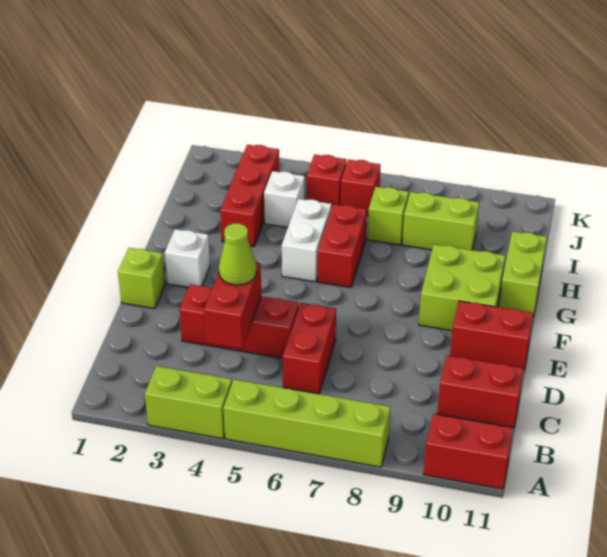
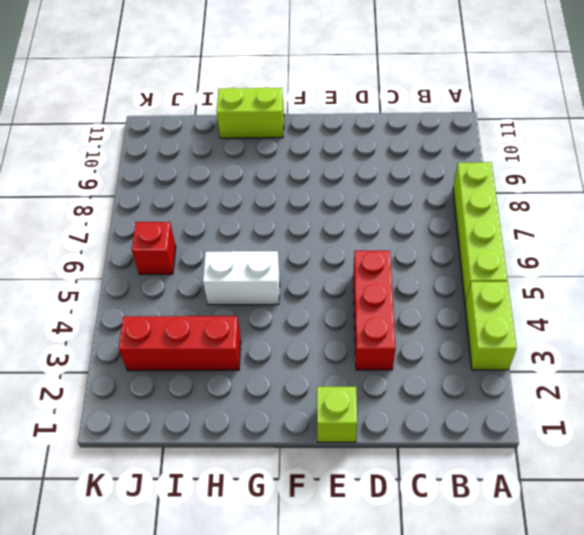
none -> red brick A10:A11 level 1
none -> red brick C6:D6 level 1
none -> red brick C10:C11 level 1

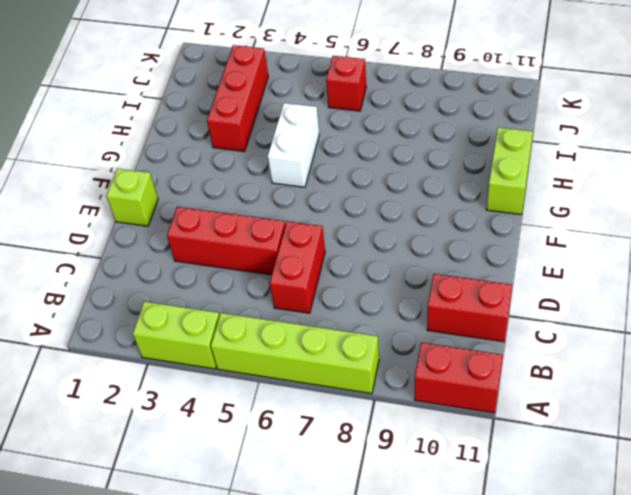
none -> red brick E10:E11 level 1
none -> white brick F2 level 1
none -> lime brick F9:G10 level 1

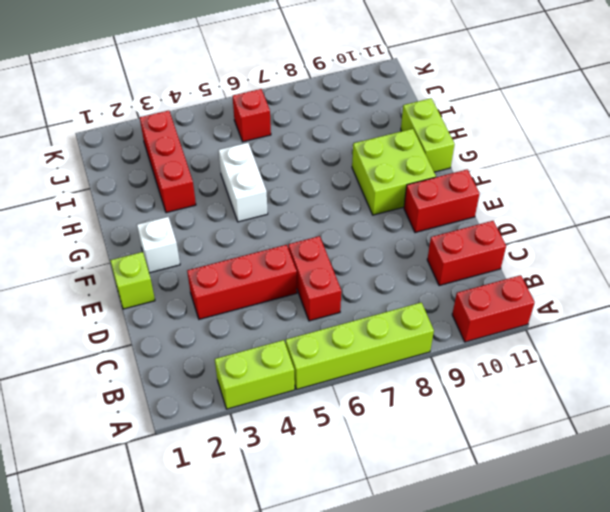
none -> red brick G6:H6 level 1
none -> white brick I4 level 1
none -> lime brick I7 level 1

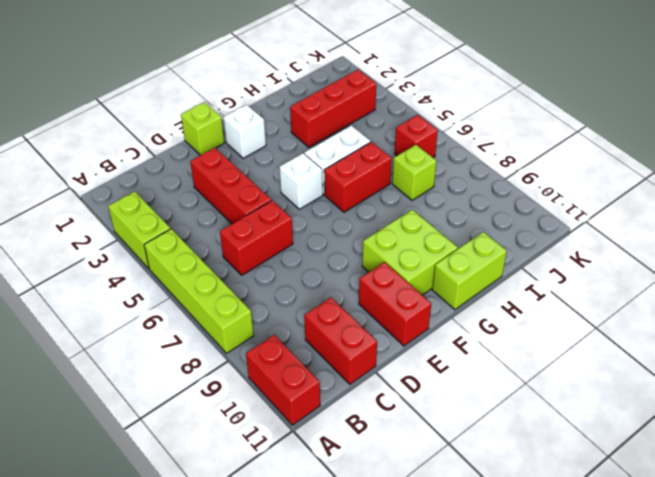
white brick F5 level 1 -> white brick I4 level 1
none -> lime brick I8:I9 level 1
none -> red brick J5 level 1
none -> red brick C4:D4 level 2

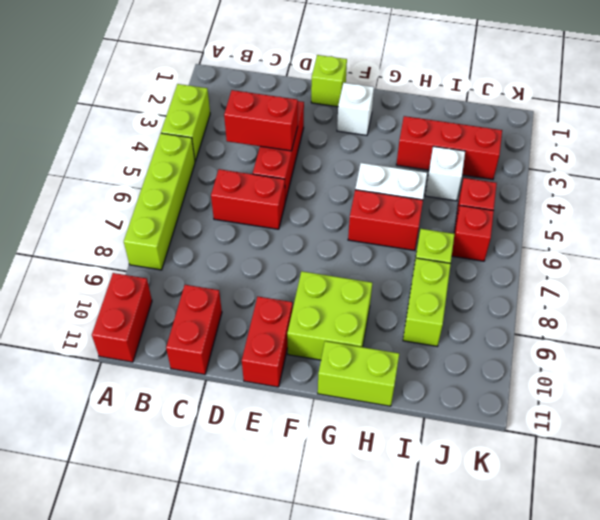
none -> lime cone D4 level 3

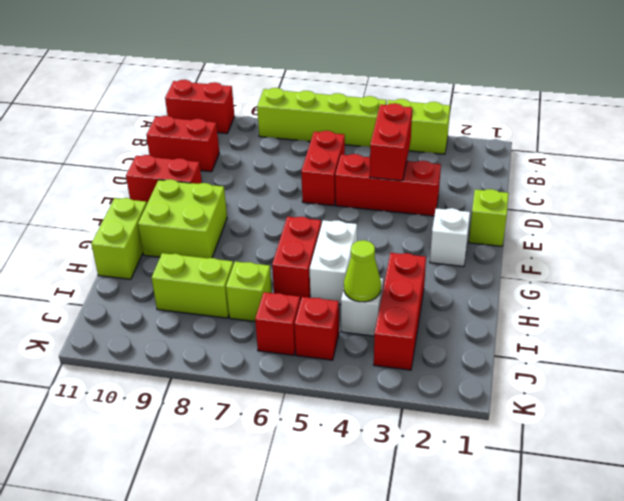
lime cone I4 level 2 -> lime cone D4 level 3

